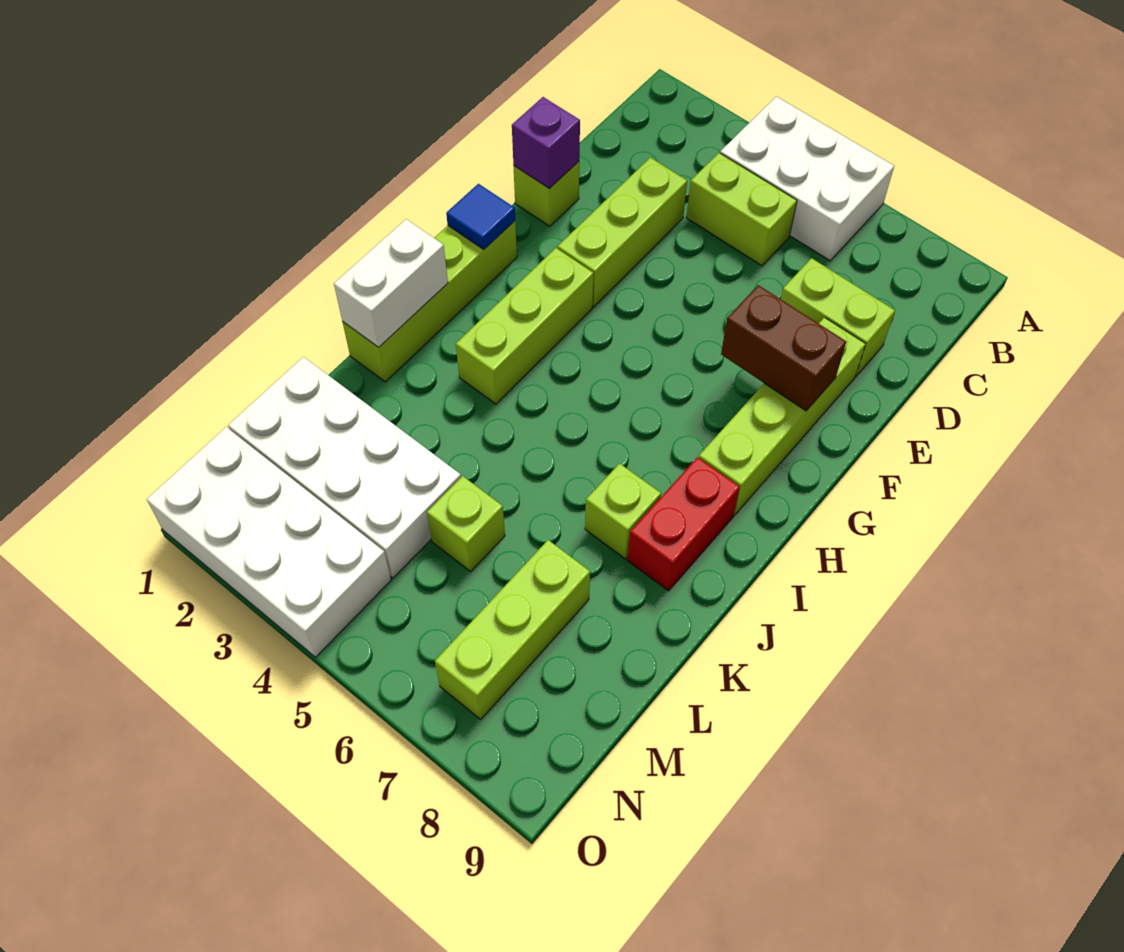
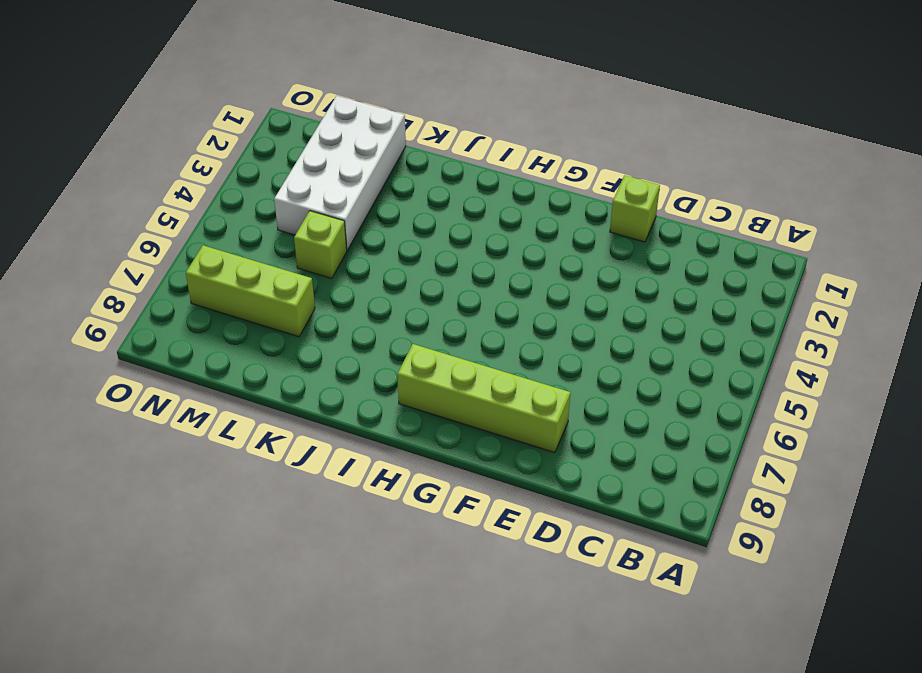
none -> white brick A4:B6 level 1
none -> lime brick C4:C5 level 1
none -> lime brick D3:F3 level 1

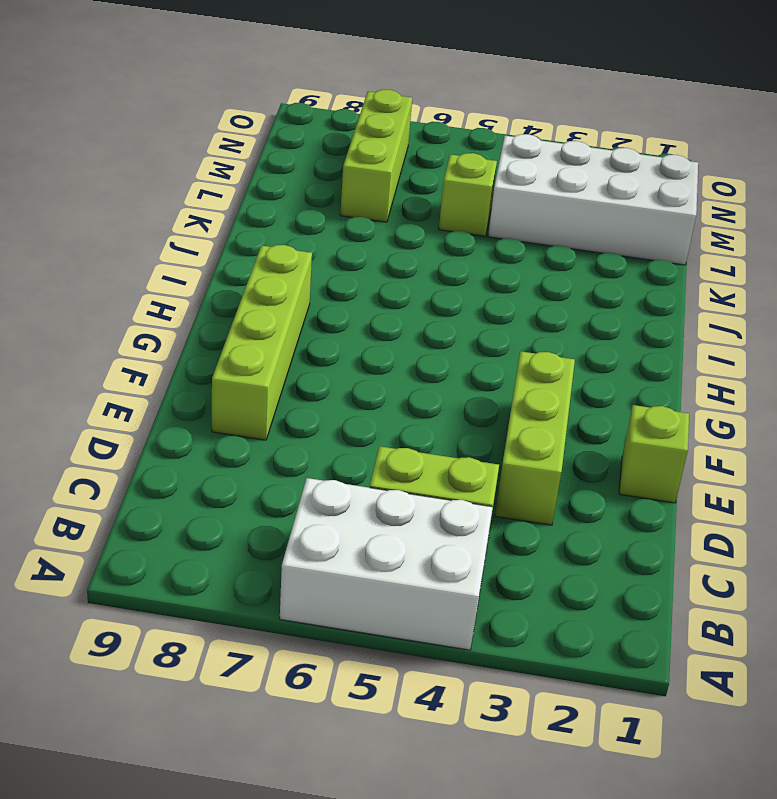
none -> lime brick D7:D8 level 1
none -> lime brick G1:J1 level 1
none -> lime brick G3:I3 level 1

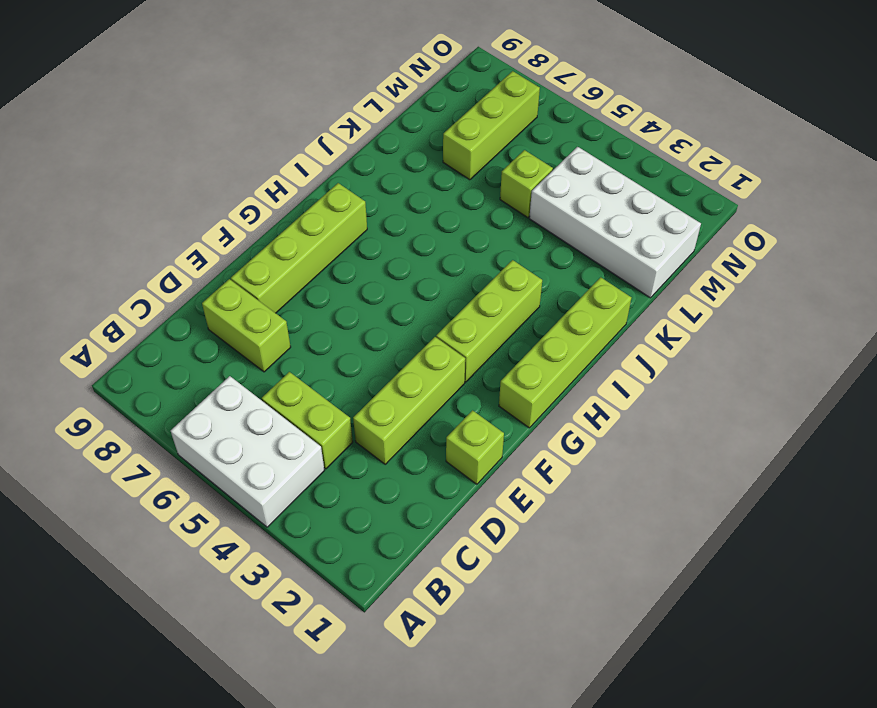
none -> red brick I8:J8 level 1
none -> lime brick J7 level 1
none -> white brick N1:O4 level 1

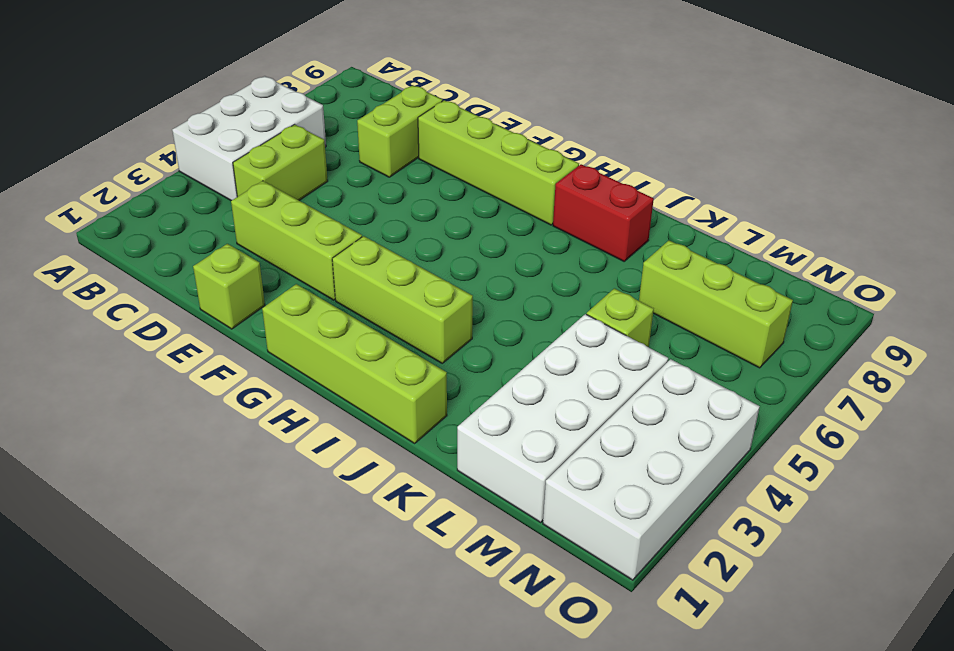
none -> lime brick J7 level 1
none -> purple brick E1 level 2
none -> brown brick F7:F8 level 2

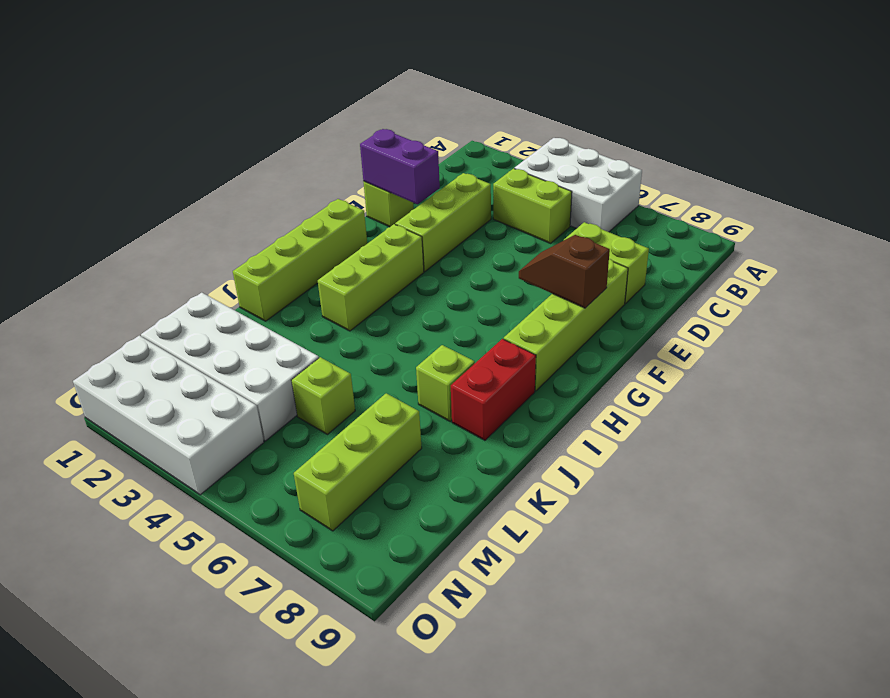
purple brick E1:E2 level 2 -> purple brick E1 level 2
brown slope F7:F8 level 2 top 8 -> brown brick F7:F8 level 2
none -> blue tile G1 level 2
none -> white brick I1:J1 level 2

